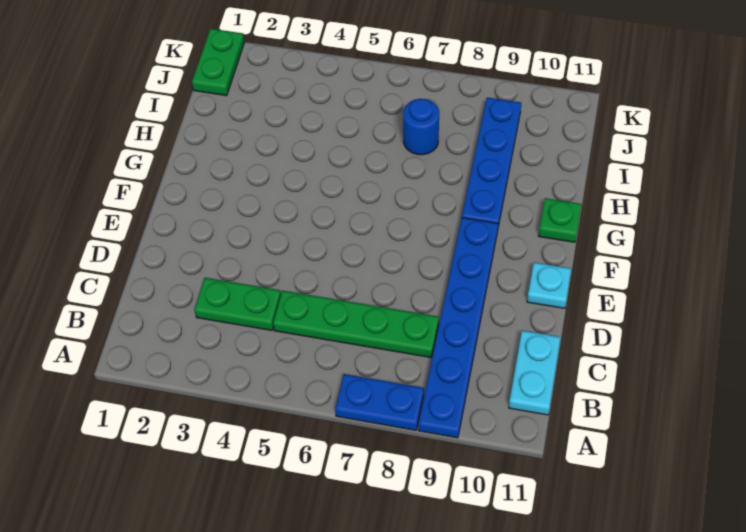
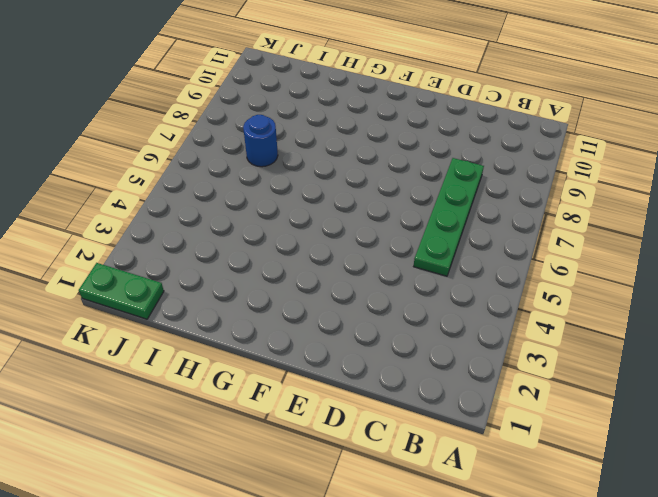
none -> blue plate A7:A8 level 1
none -> blue plate A9:F9 level 1

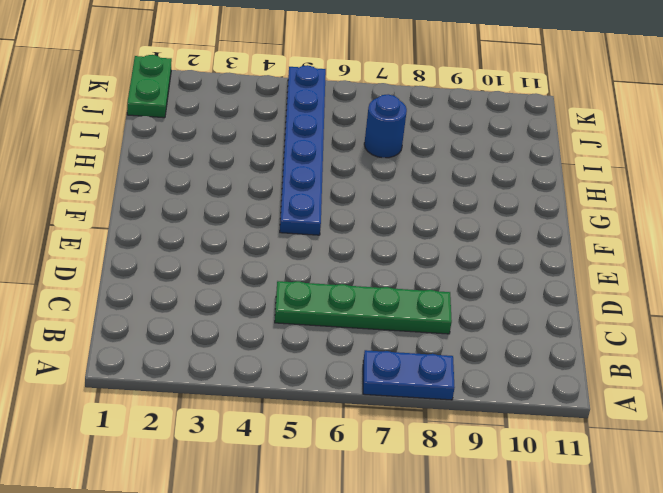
blue plate F5:K5 level 1 -> blue plate A9:F9 level 1
none -> cyan plate B11:C11 level 1
none -> green plate C3:C4 level 1

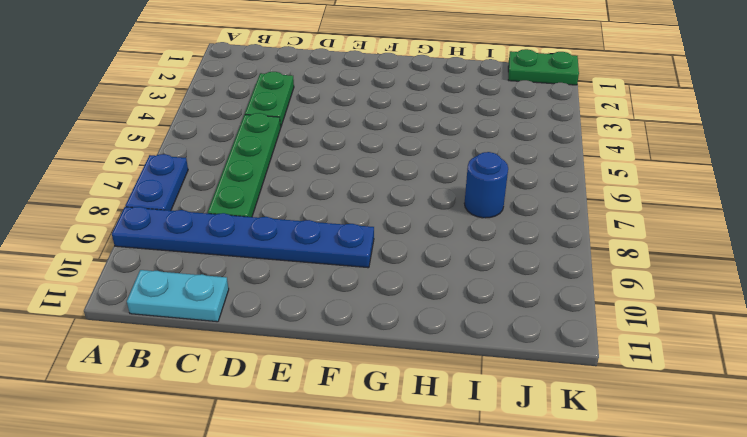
none -> cyan plate E11 level 1
none -> blue plate G9:J9 level 1

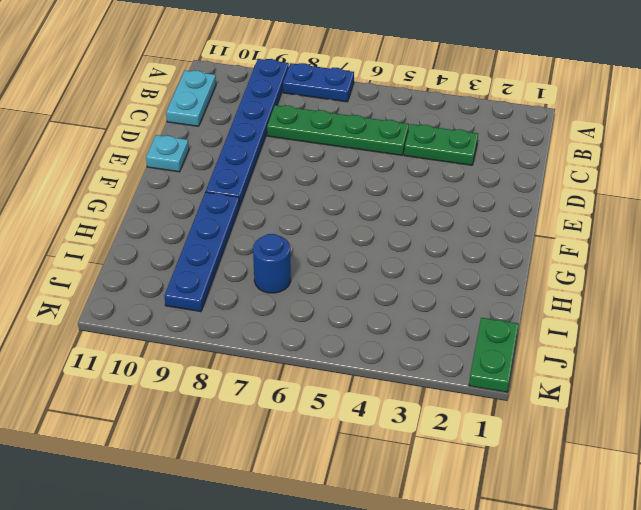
none -> green plate G11 level 1

